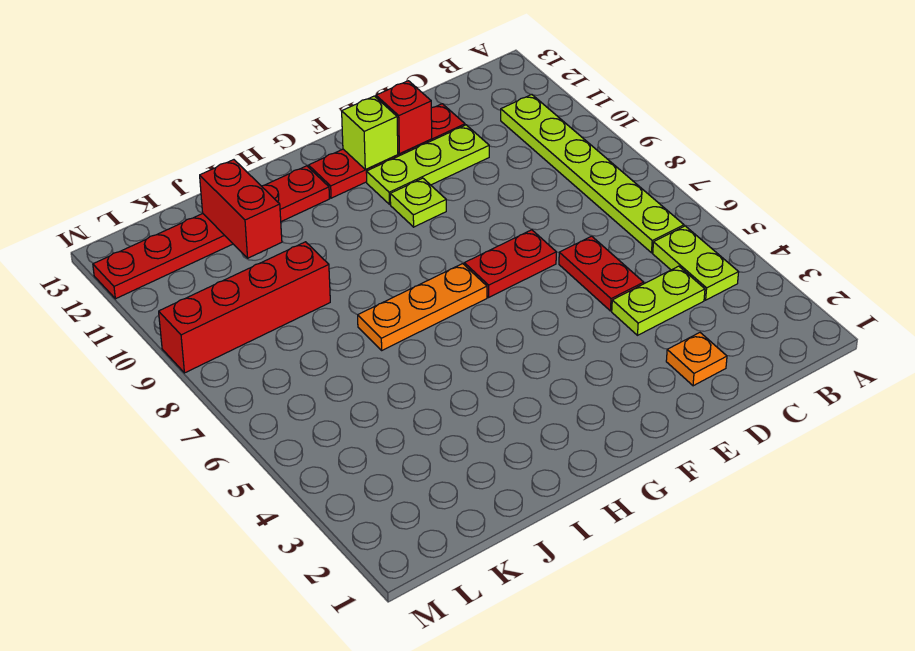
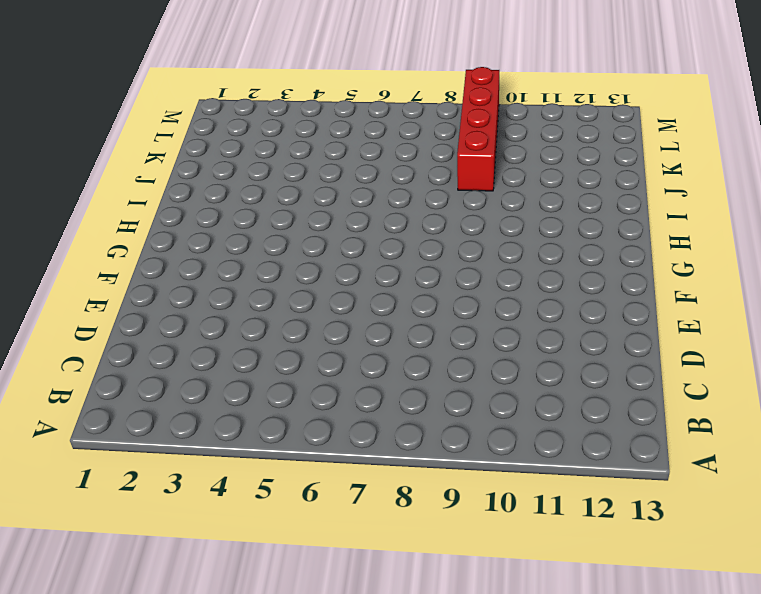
none -> lime plate B4:B5 level 1
none -> lime plate B6:B11 level 1
none -> lime plate C4:D4 level 1

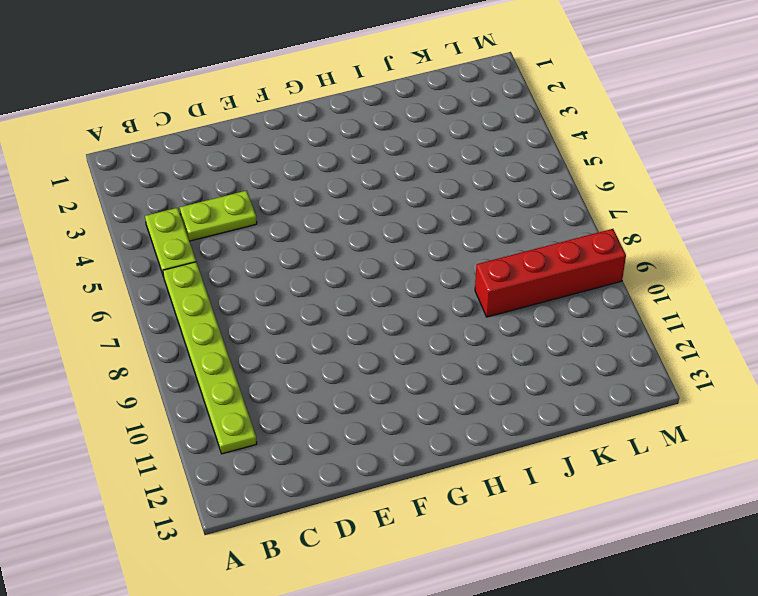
none -> orange plate D2 level 1
none -> red plate D5:D6 level 1
none -> lime plate D11:F11 level 1

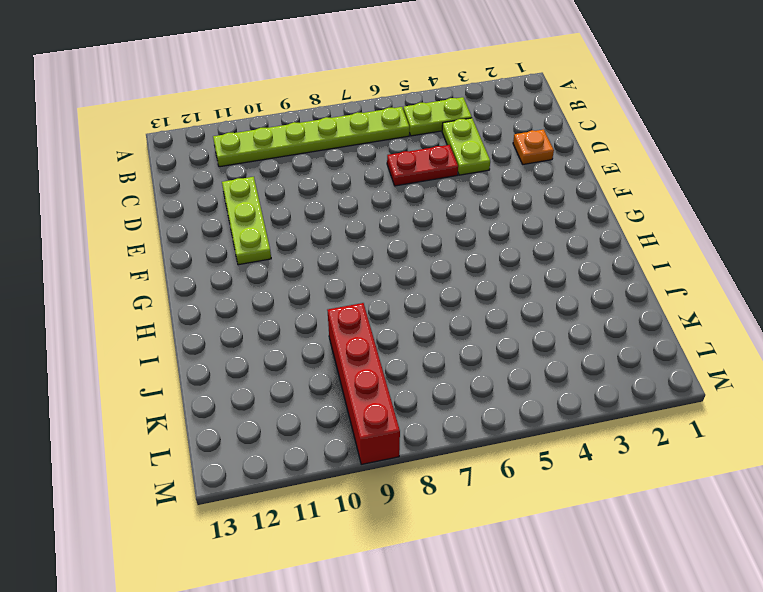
none -> red plate D12:G12 level 1
none -> red plate E7:F7 level 1
none -> lime plate F10 level 1

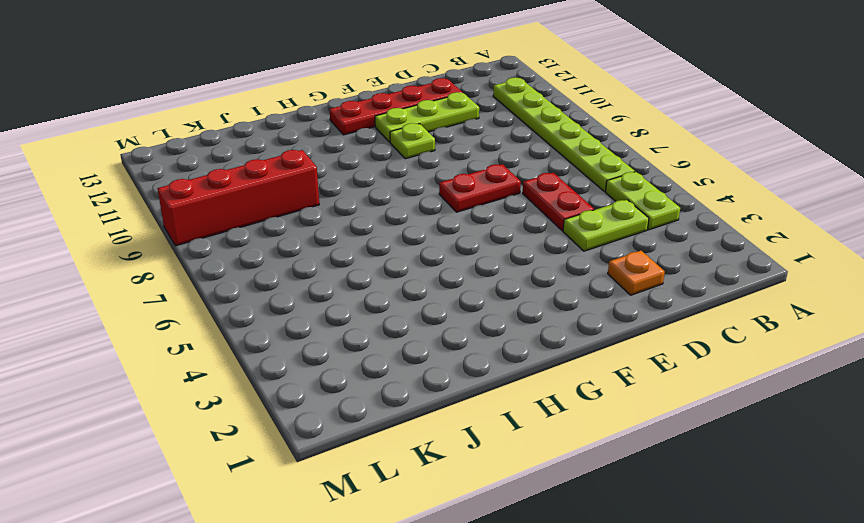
none -> orange plate G7:I7 level 1
none -> red plate H12:M12 level 1
none -> red brick E12 level 2

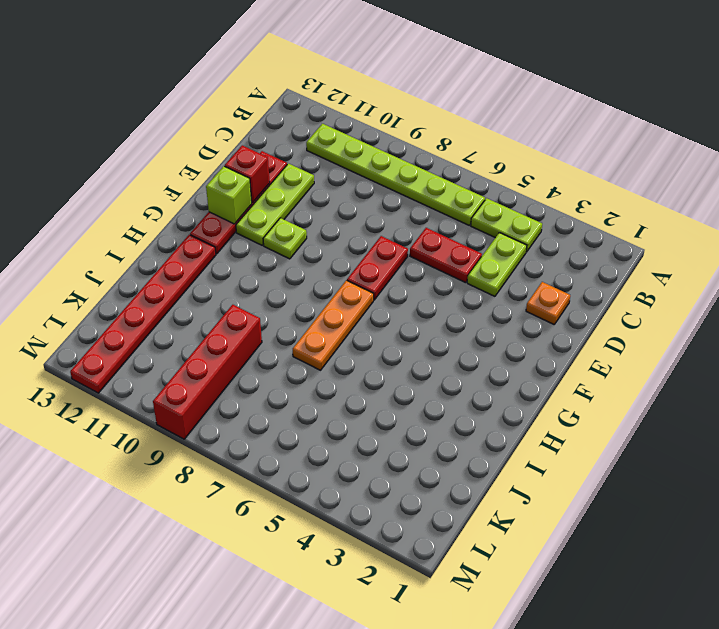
none -> red brick J11:J12 level 2

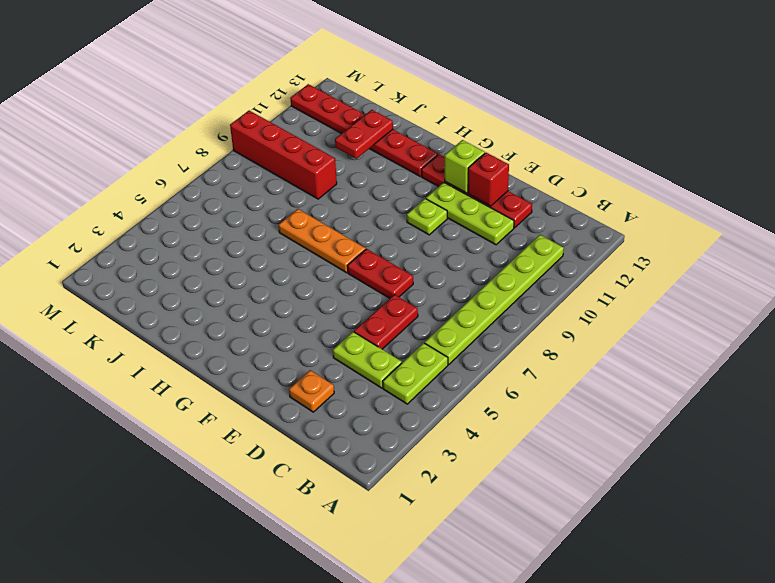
red plate J11:J12 level 2 -> red brick J11:J12 level 2

